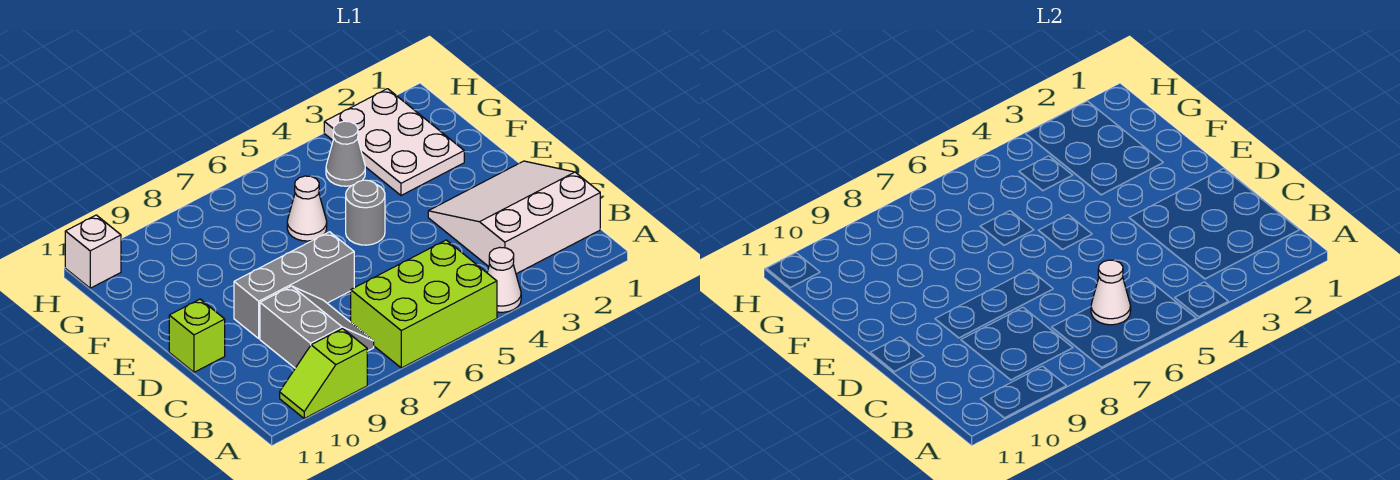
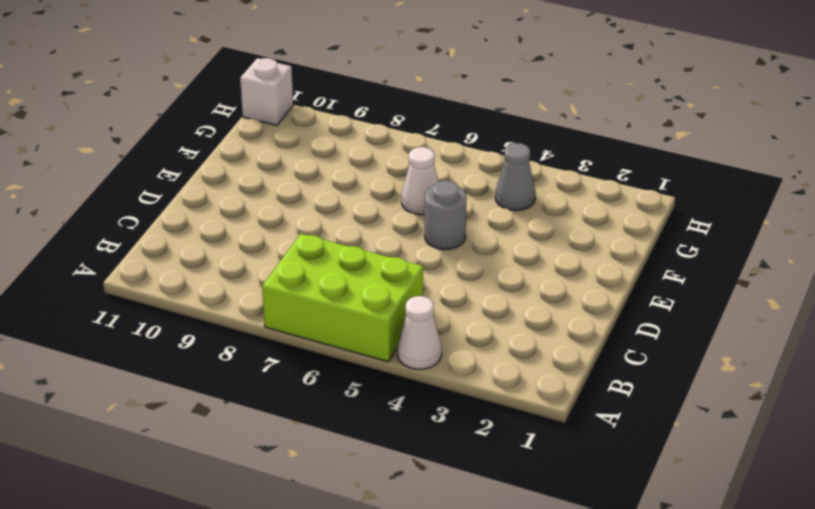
none -> lime slope A9:A10 level 1 top 9
none -> white slope B1:D3 level 1 top B
none -> grey slope B8:C9 level 1 top 9

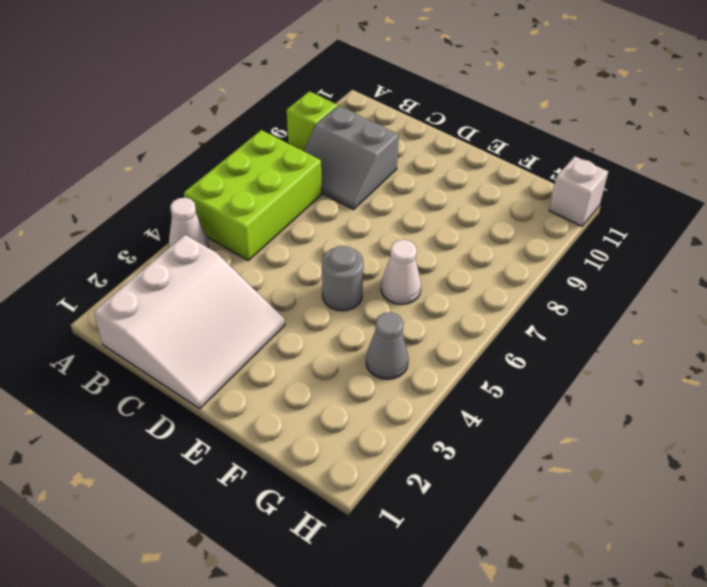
none -> grey brick D7:D9 level 1
none -> lime brick D11 level 1
none -> white plate F2:H3 level 1

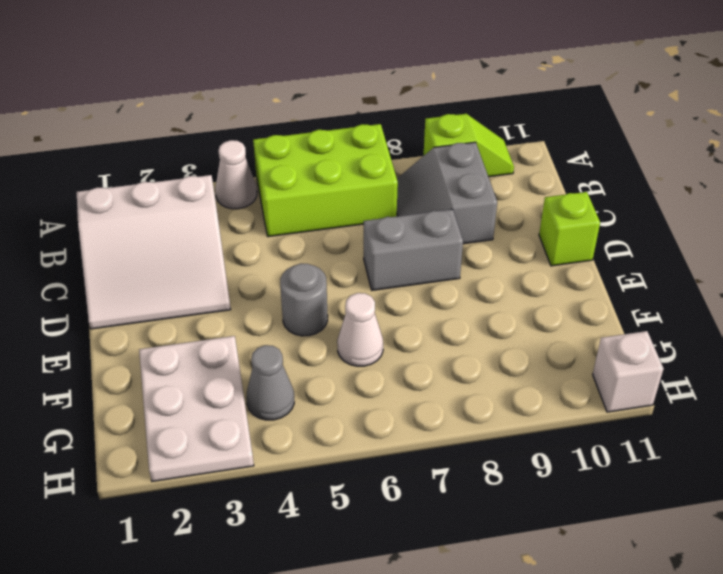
grey brick D7:D8 level 1 -> grey brick D7:D9 level 1
none -> white cone B6 level 2

